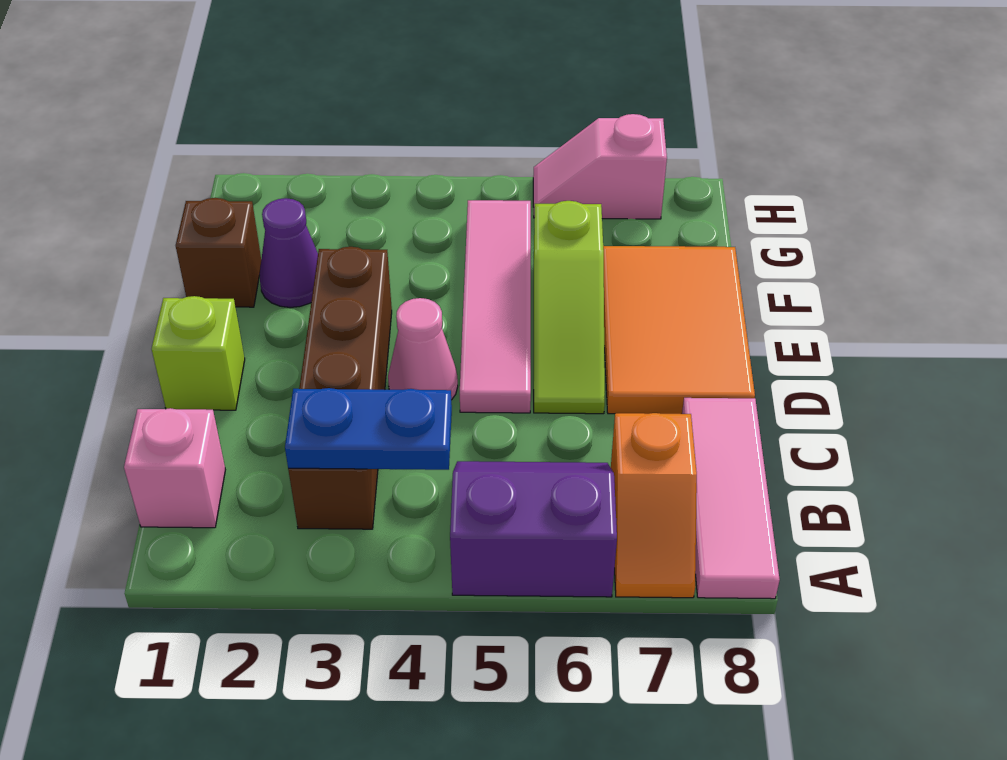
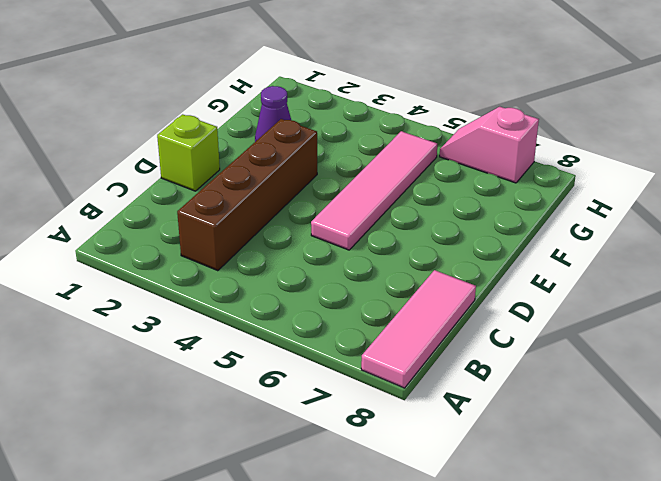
none -> purple slope A5:B6 level 1 top A
none -> orange slope A7:B7 level 1 top B
none -> pink brick B1 level 1

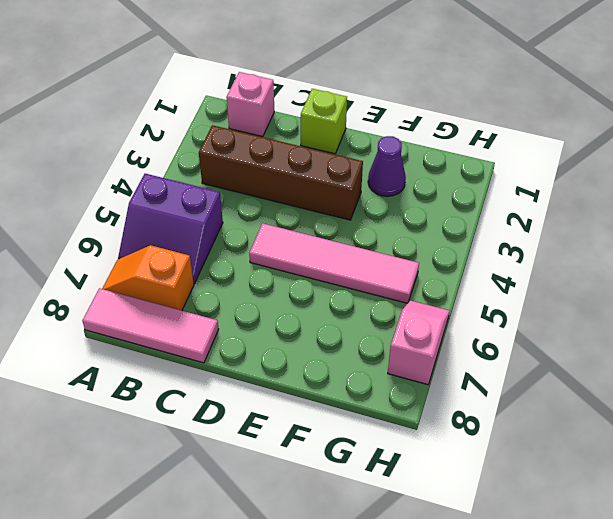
purple slope A5:B6 level 1 top 5 -> purple slope A5:B6 level 1 top A
none -> pink cone D4 level 1
none -> lime slope D6:F6 level 1 top F
none -> orange tile D7:F8 level 1

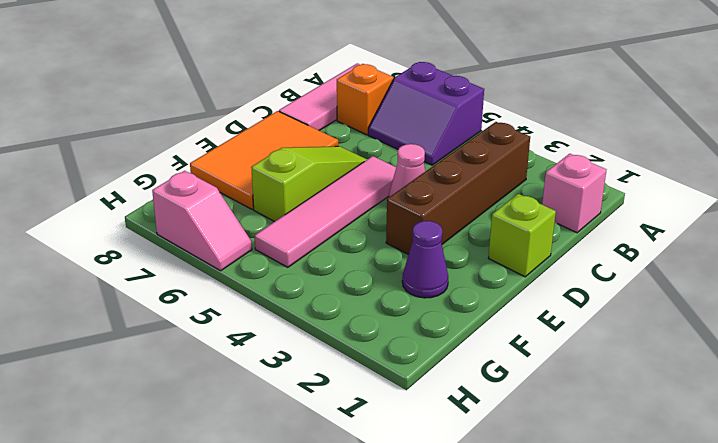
none -> brown brick F1 level 1
none -> blue plate B3:B4 level 2

